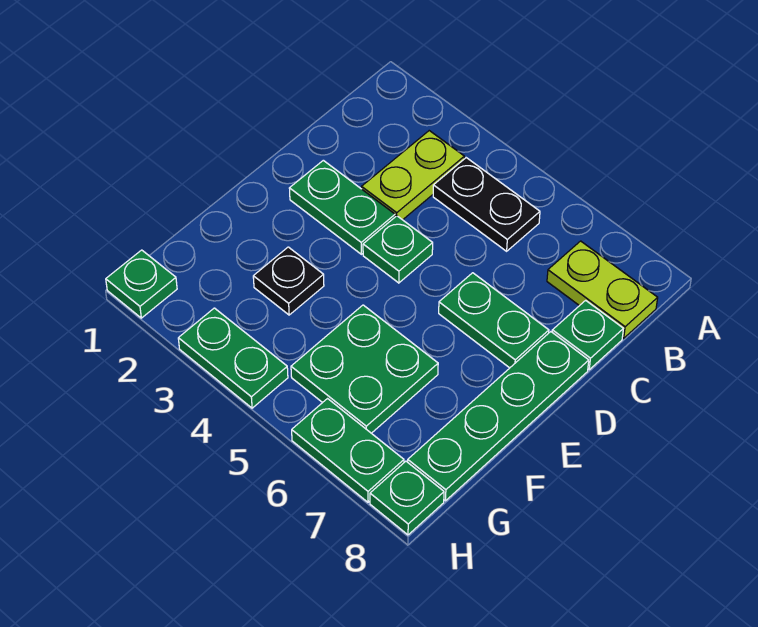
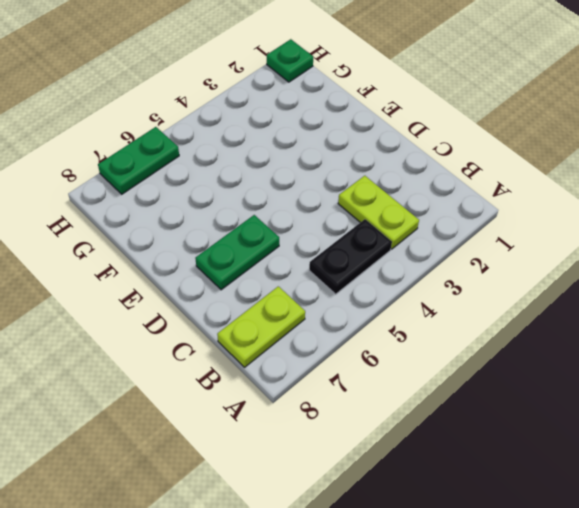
none -> green plate C8 level 1
none -> green plate D2:D3 level 1
none -> green plate D4 level 1

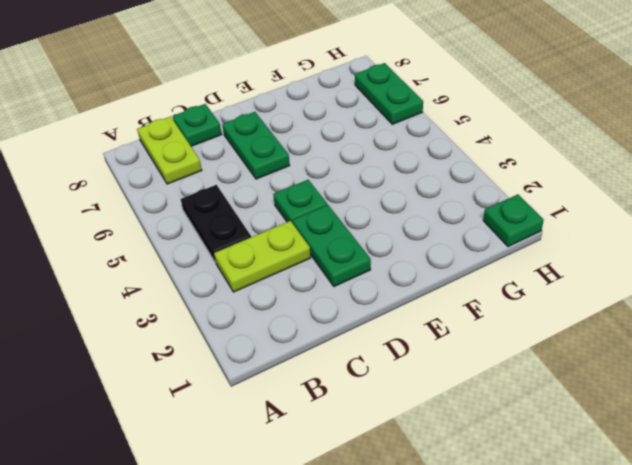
none -> green plate D8:G8 level 1
none -> black plate F3 level 1
none -> green plate F5:G6 level 1

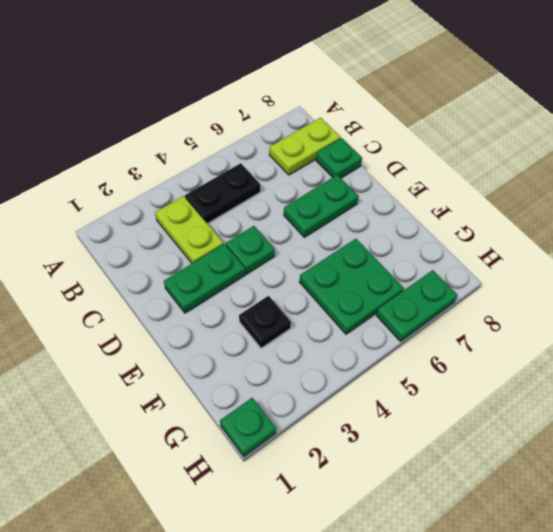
none -> green plate D8:G8 level 1
none -> green plate H3:H4 level 1
none -> green plate H8 level 1

